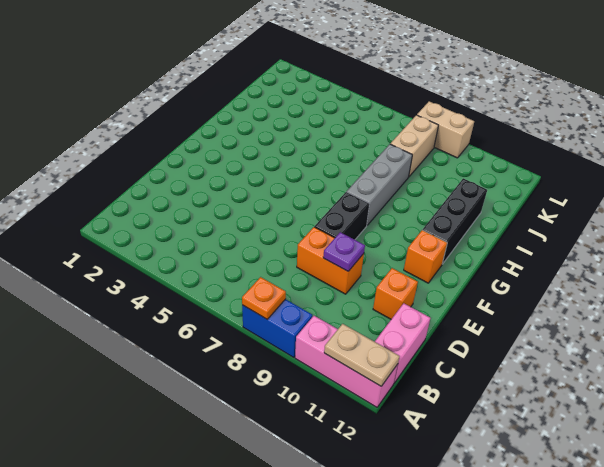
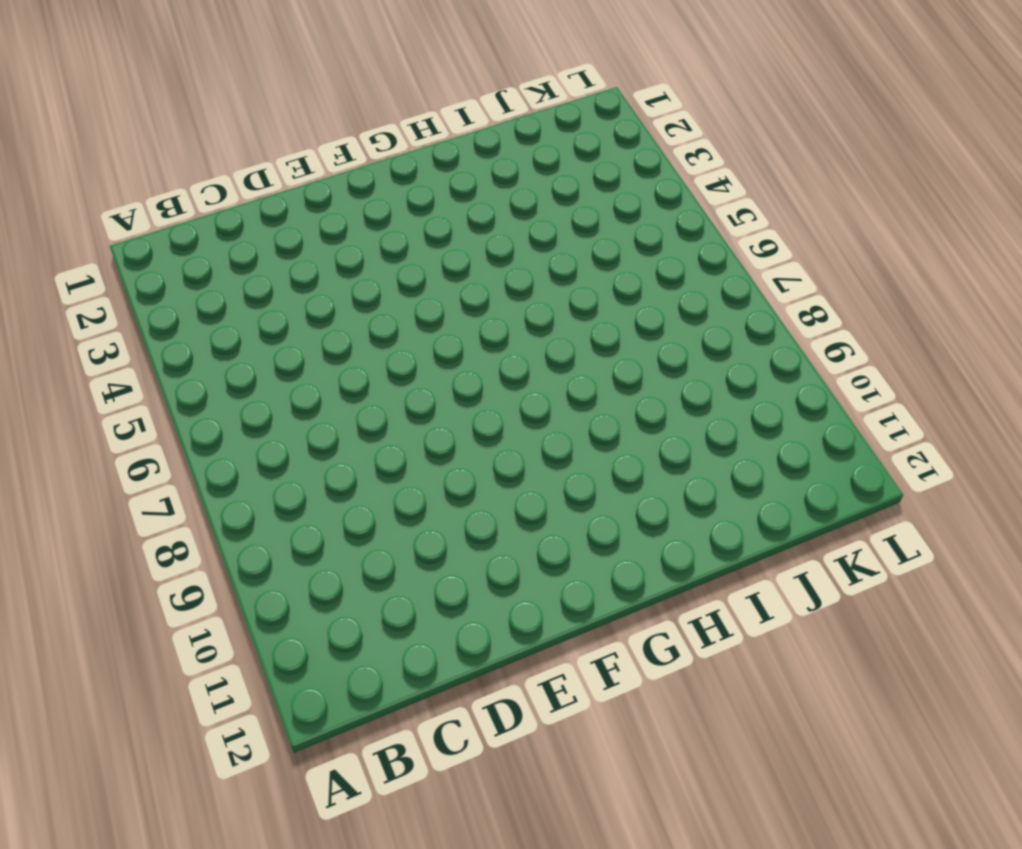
none -> blue brick A8:A9 level 1
none -> pink brick A10:A12 level 1
none -> pink brick B12:C12 level 1

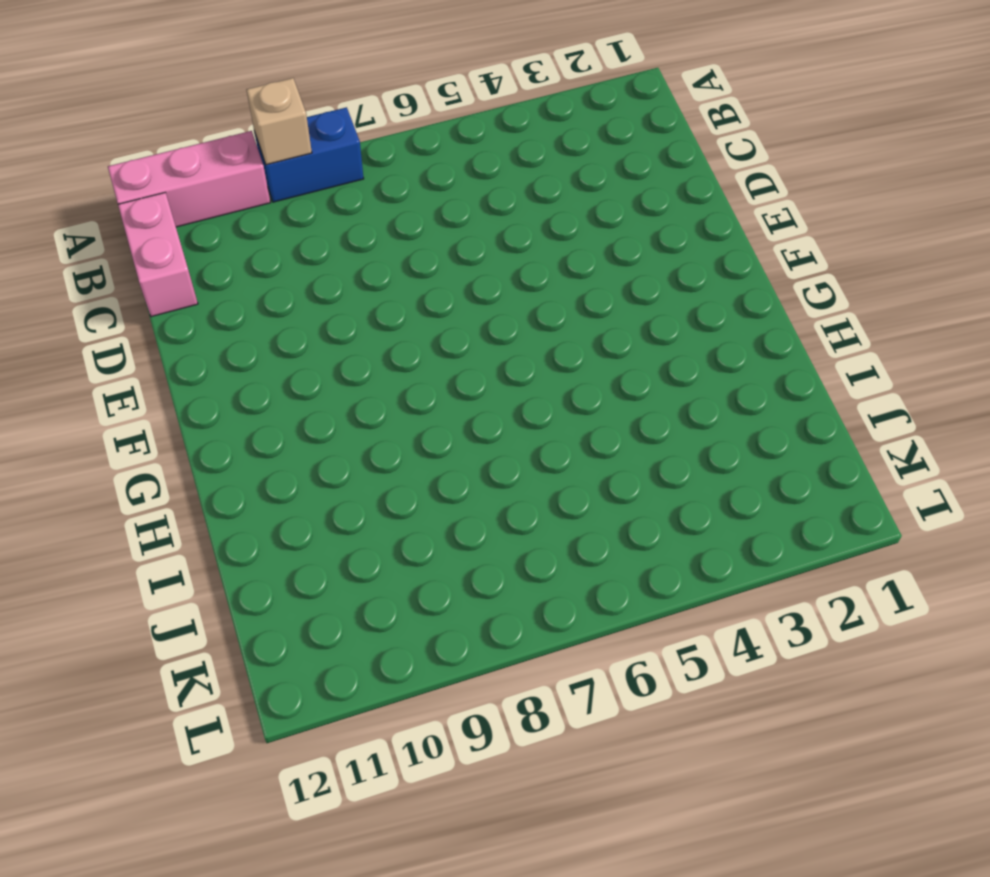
tan brick A9 level 2 -> none
none -> orange brick D8:D9 level 1
none -> orange brick D11 level 1
none -> black brick E8:F8 level 1

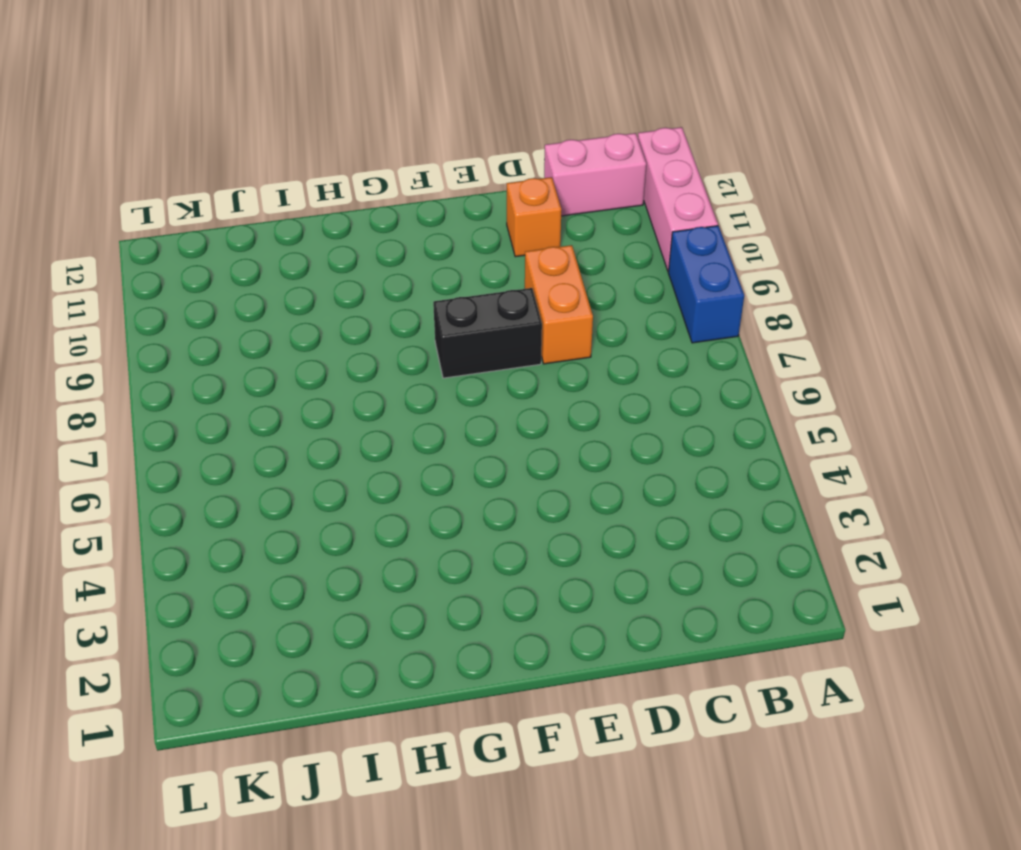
none -> orange brick F11 level 1
none -> grey brick G8:I8 level 1
none -> black brick G11:I11 level 1

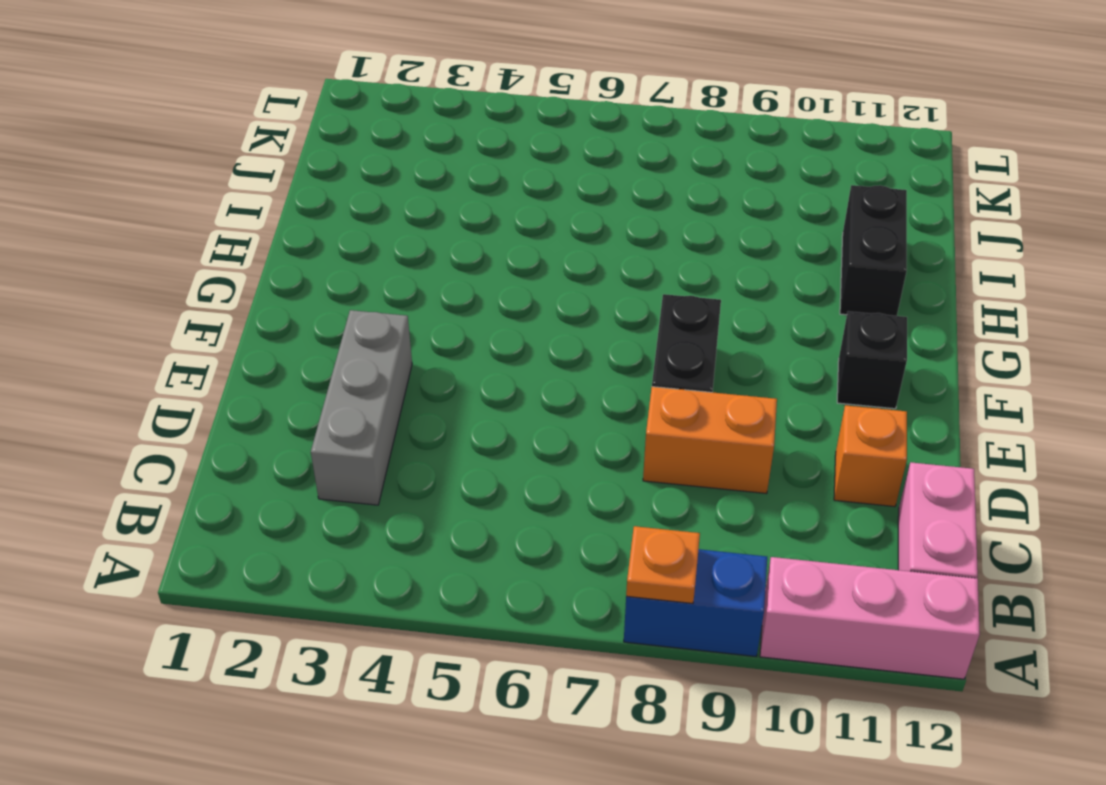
grey brick C3:E3 level 1 -> grey brick G8:I8 level 1
black brick F11 level 1 -> orange brick F11 level 1
black brick H11:I11 level 1 -> black brick G11:I11 level 1
none -> tan brick J8:K8 level 1
none -> tan brick L8:L9 level 1
none -> tan plate A11:A12 level 2

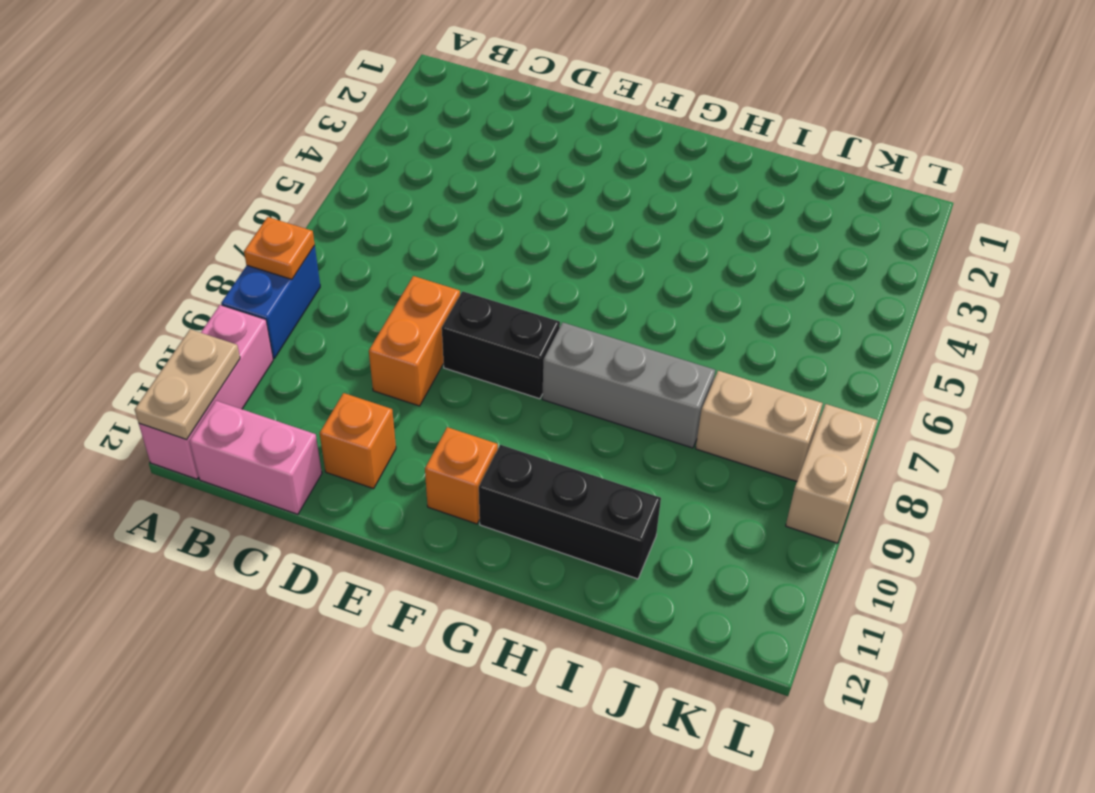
none -> purple plate D9 level 2

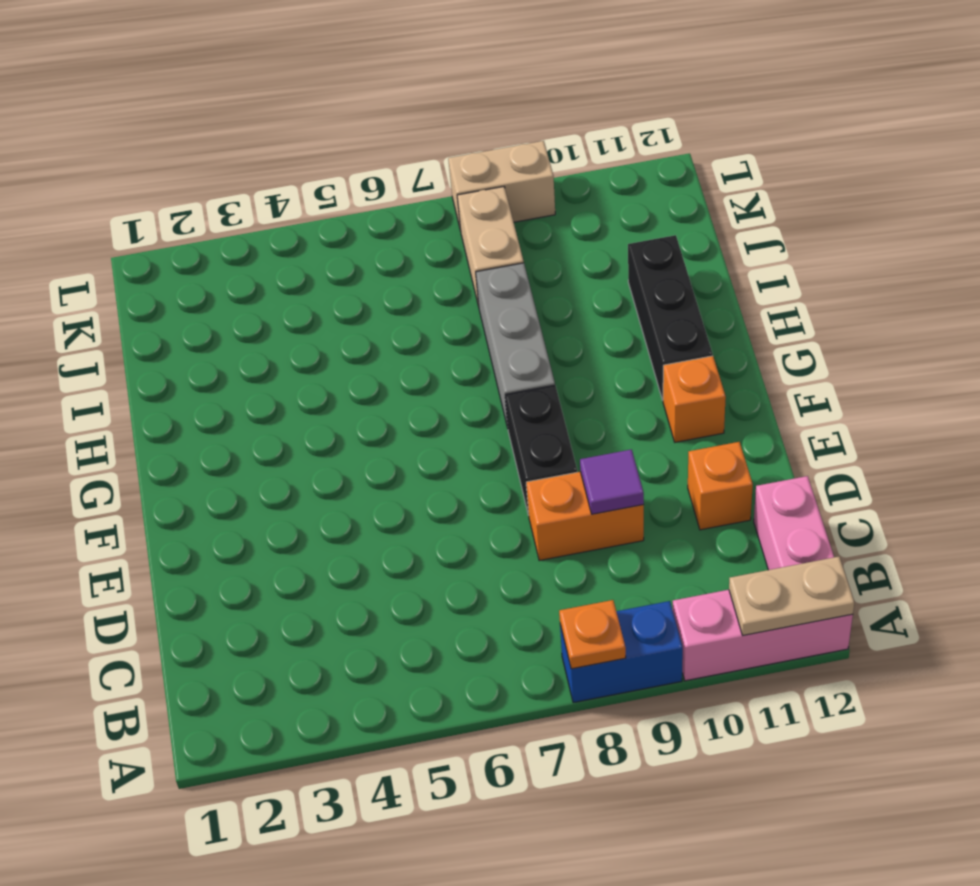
purple tile D9 level 2 -> purple plate D9 level 2

